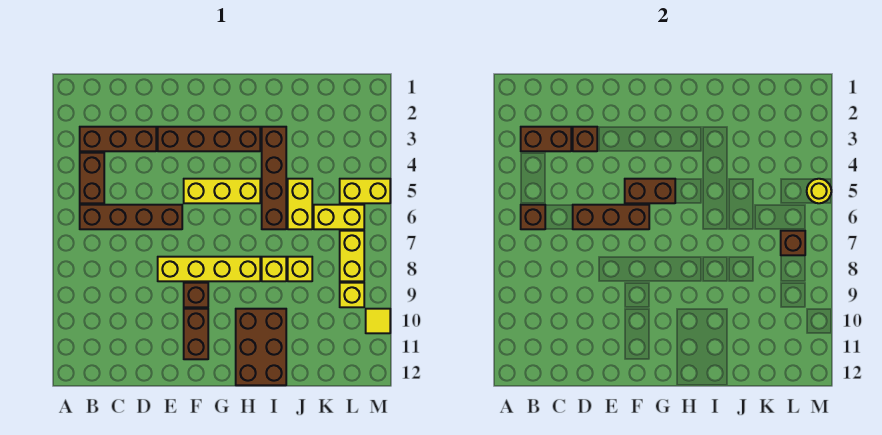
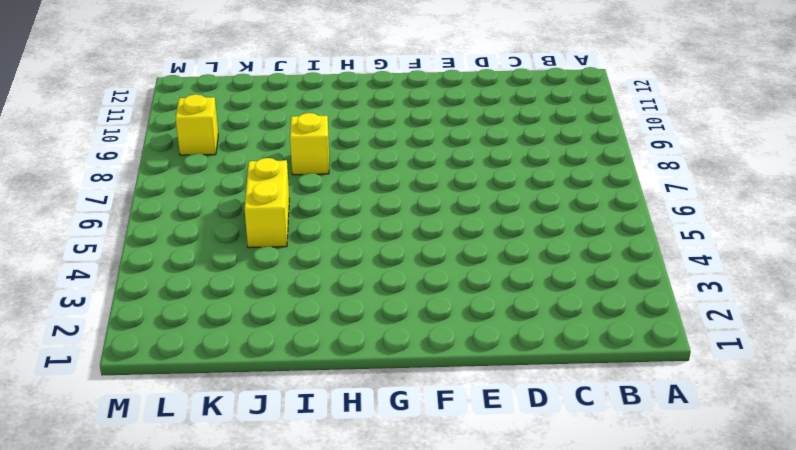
none -> brown brick B3:D3 level 1
none -> brown brick B4:B5 level 1
none -> brown brick B6:E6 level 1

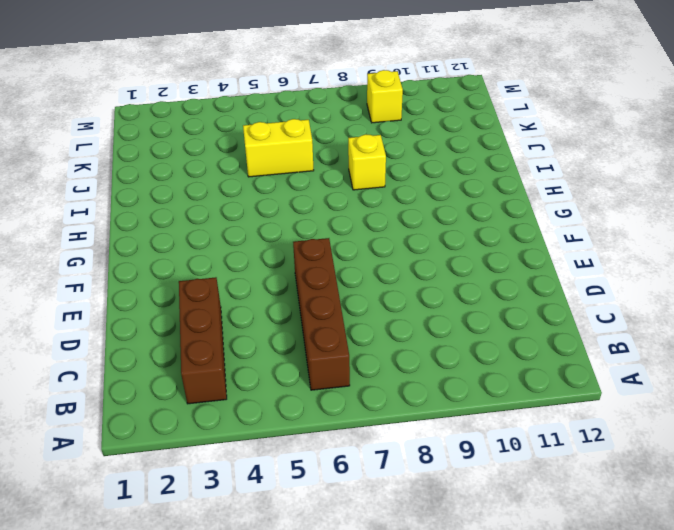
none -> brown brick B4:B5 level 1
none -> brown brick E3:H3 level 1
none -> yellow brick E8:H8 level 1

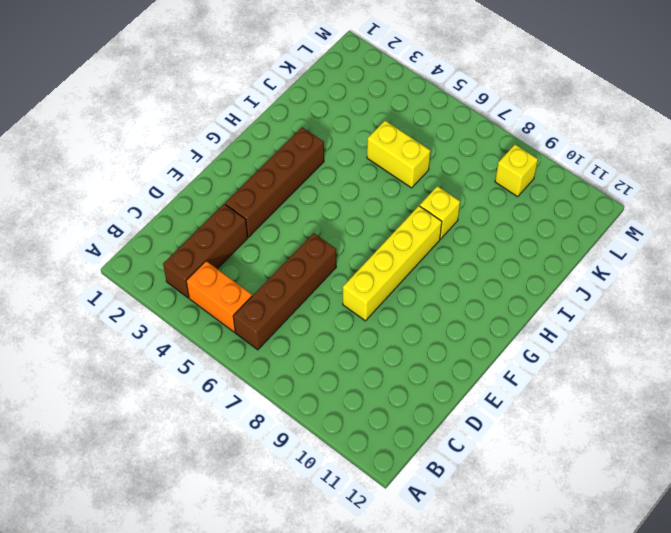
orange brick B4:B5 level 1 -> brown brick B4:B5 level 1
none -> yellow brick F5:H5 level 1
none -> brown brick F9 level 1
none -> brown brick F10:F11 level 1

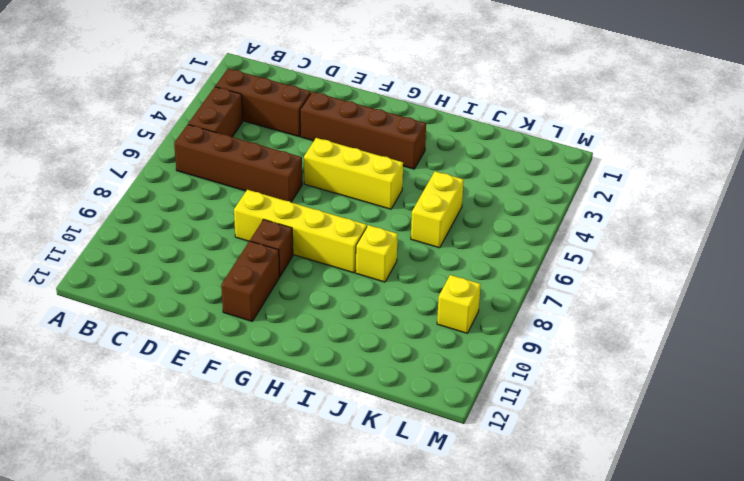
none -> brown brick H10:I12 level 1
none -> brown brick I3:I6 level 1
none -> yellow brick J8 level 1

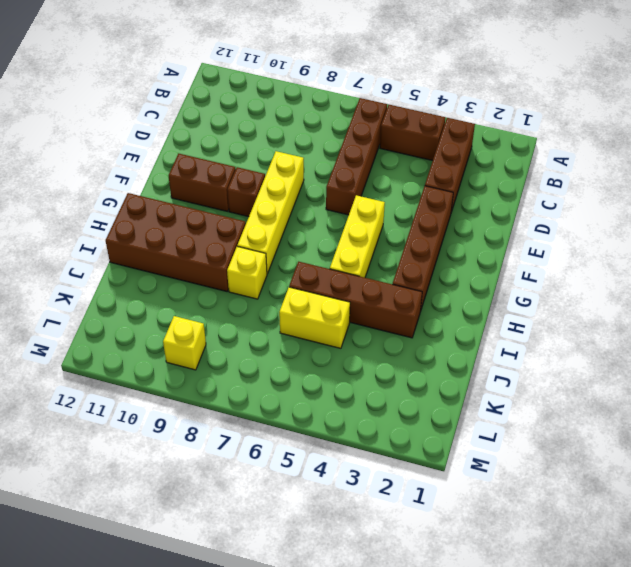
brown brick H9:I12 level 1 -> brown brick H10:I12 level 1
none -> yellow brick J8 level 1
none -> yellow brick K6:L6 level 1
none -> yellow brick L5:M5 level 1

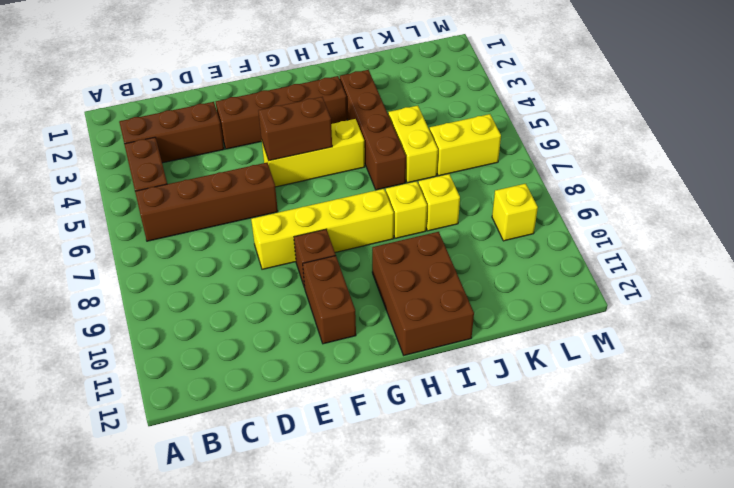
none -> yellow brick L5:M5 level 1
none -> yellow brick L7:L8 level 1
none -> yellow tile M10 level 1

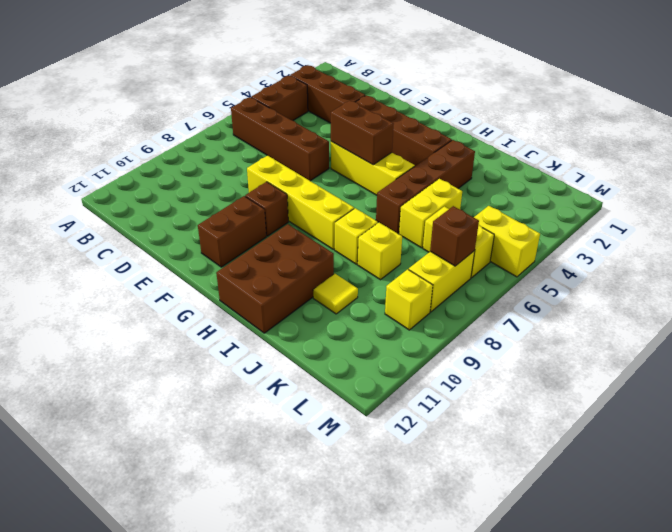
yellow tile J10 level 1 -> yellow tile M10 level 1
none -> brown brick B3:C3 level 2
none -> brown brick B6 level 2
none -> brown brick D3 level 2

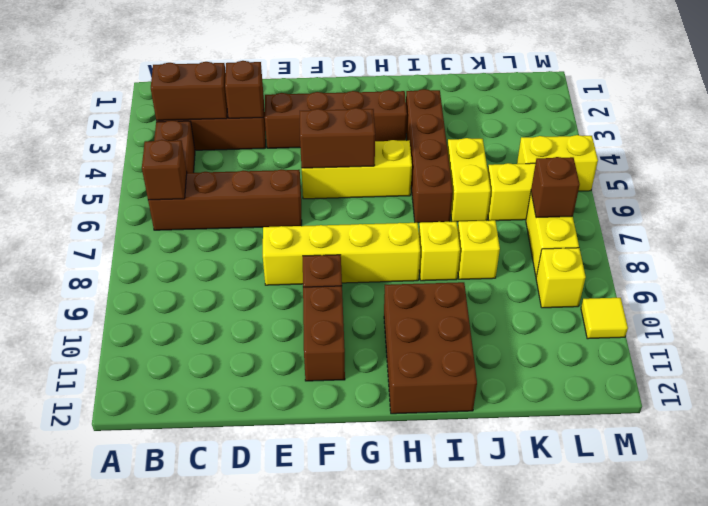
none -> brown brick D6:F6 level 2
none -> yellow round brick M5 level 2

